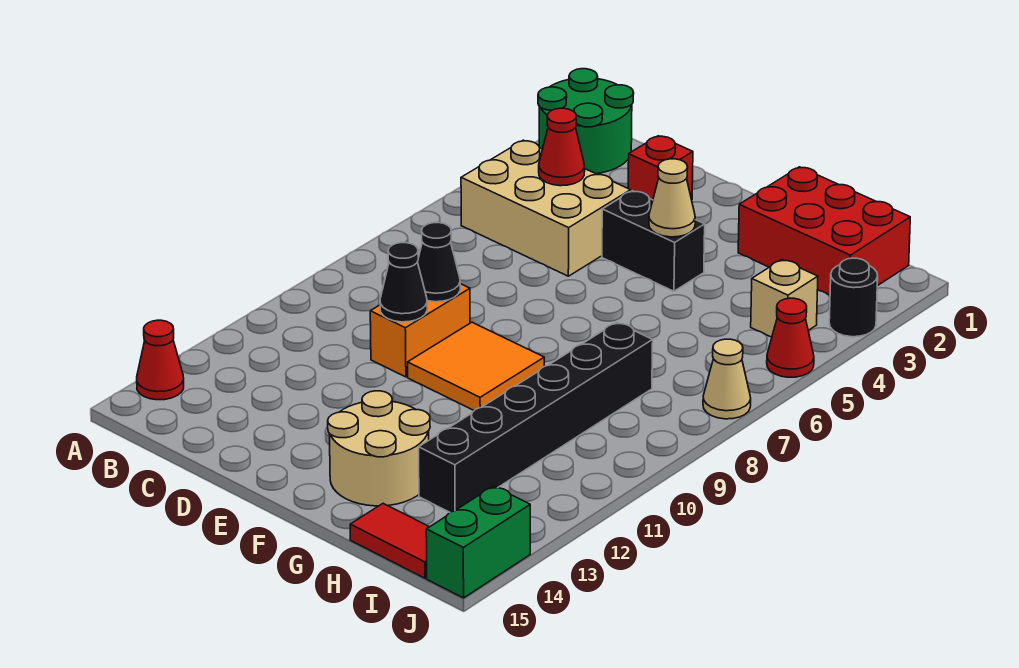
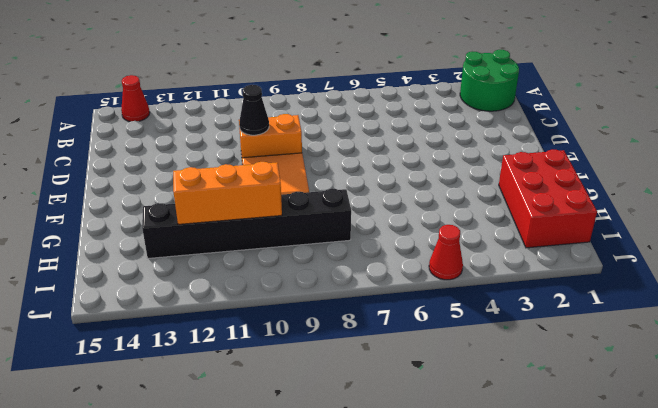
orange brick H10:H12 level 2 -> none
none -> tan brick B4:D5 level 1
none -> red brick D2 level 1
none -> black brick E4:F4 level 1

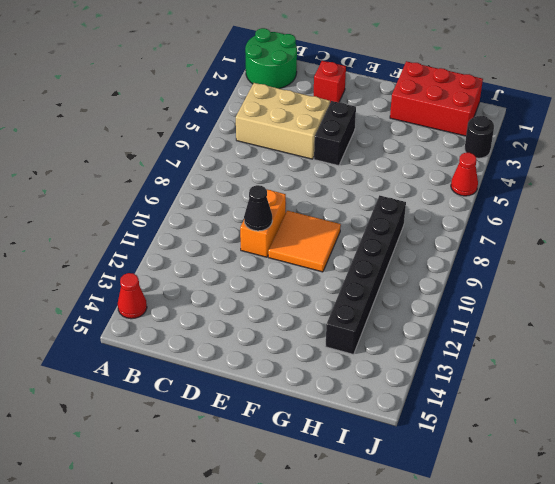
black brick E4:E5 level 1 -> black brick E4:F4 level 1
none -> tan round brick F13:G14 level 1
none -> red tile H15:I15 level 1
none -> tan brick I4 level 1

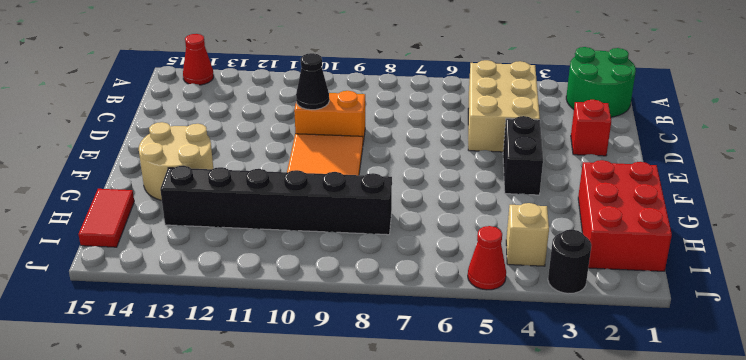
none -> tan cone J7 level 1
none -> green brick J14:J15 level 1
none -> red cone C4 level 2

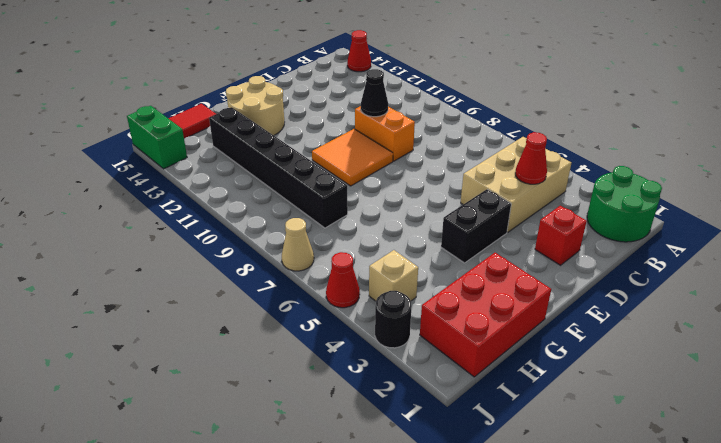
none -> black cone D9 level 2
none -> tan cone F4 level 2

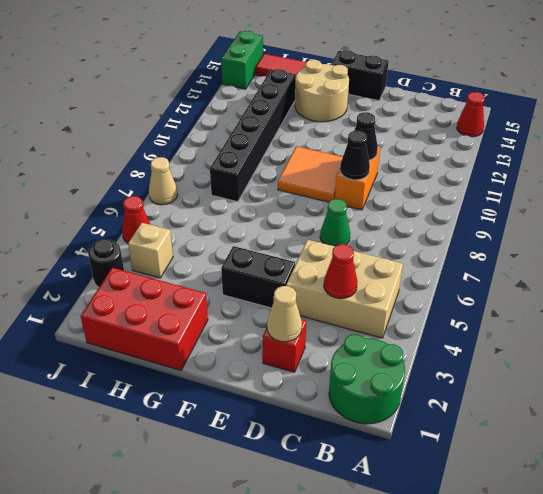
tan cone D2 level 2 -> tan cone F4 level 2
green cone D7 level 1 -> none
black brick E15:F15 level 1 -> none

